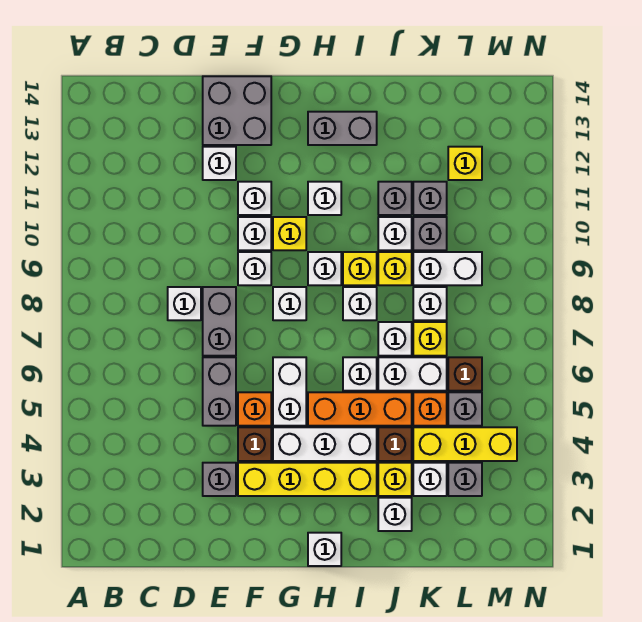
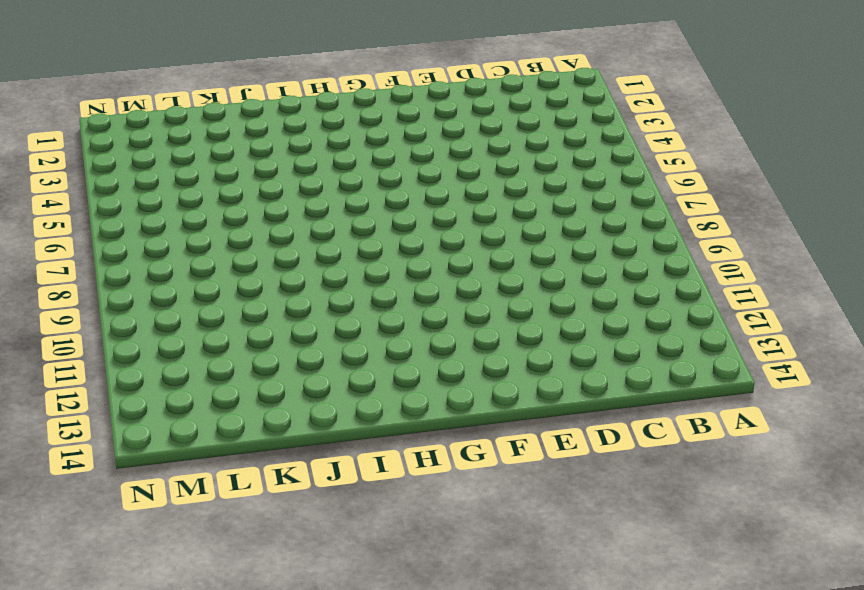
none -> white brick D8 level 1
none -> grey brick E3 level 1
none -> grey brick E5:E6 level 1
none -> grey brick E7:E8 level 1

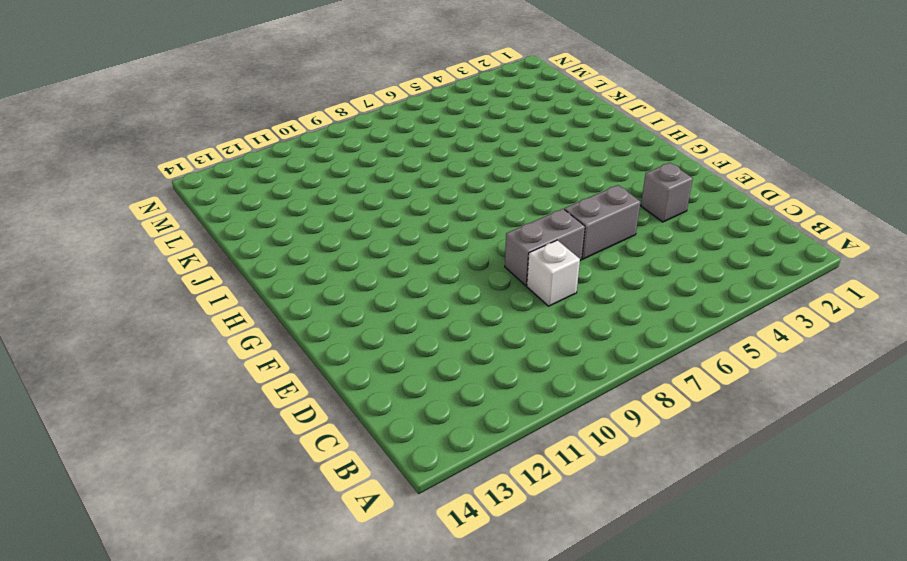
none -> white brick E12 level 1
none -> grey brick E13:F14 level 1
none -> yellow brick F3:I3 level 1
none -> brown brick F4 level 1

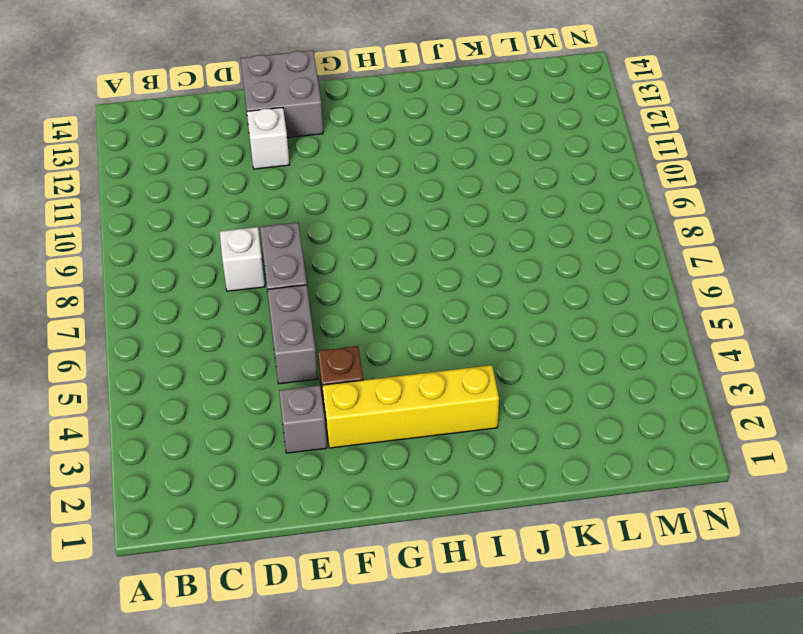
none -> orange brick F5 level 1
none -> white brick F9 level 1
none -> white brick F10 level 1
none -> white brick F11 level 1

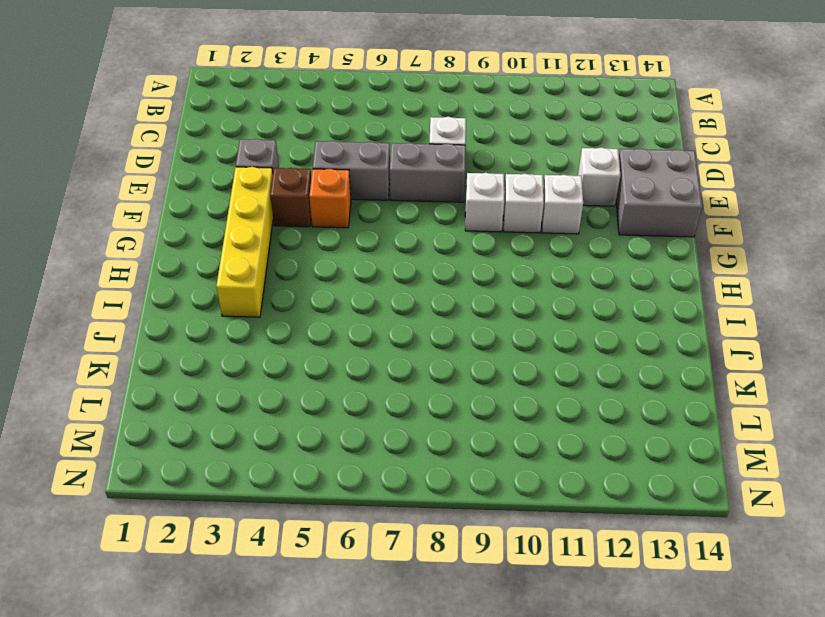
none -> white brick G4:I4 level 1
none -> white brick G5:G6 level 1
none -> white brick G8 level 1
none -> yellow brick G10 level 1

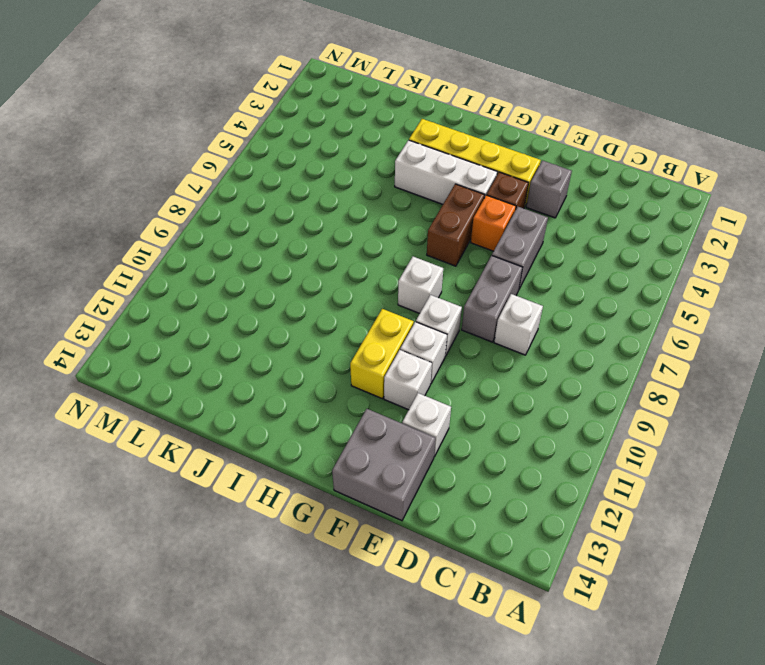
brown brick G5:G6 level 1 -> white brick G5:G6 level 1
yellow brick G10:G11 level 1 -> yellow brick G10 level 1
none -> white brick H1 level 1
none -> orange brick H5:J5 level 1
none -> white brick H9 level 1
none -> white brick H11 level 1

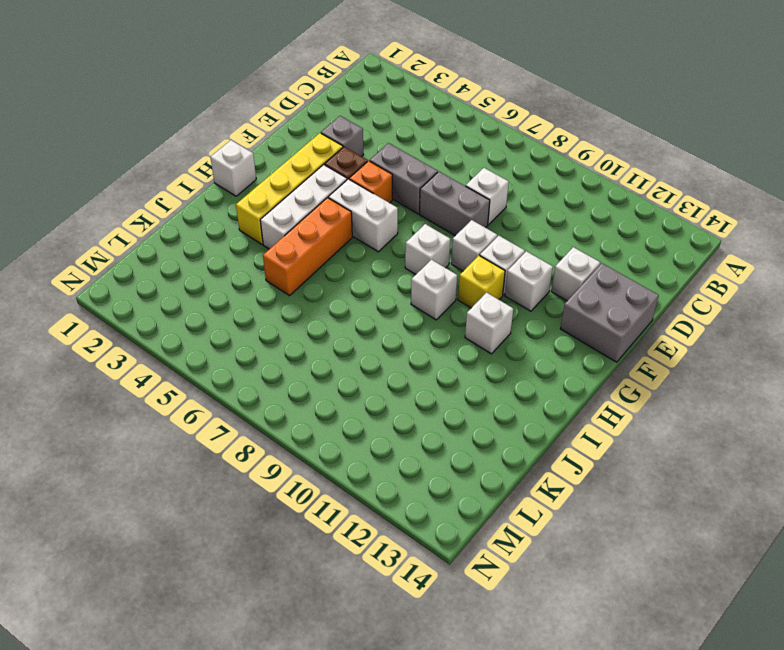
none -> grey brick H13:I13 level 1
none -> white brick I6 level 1
none -> white brick I8 level 1
none -> yellow brick I9 level 1

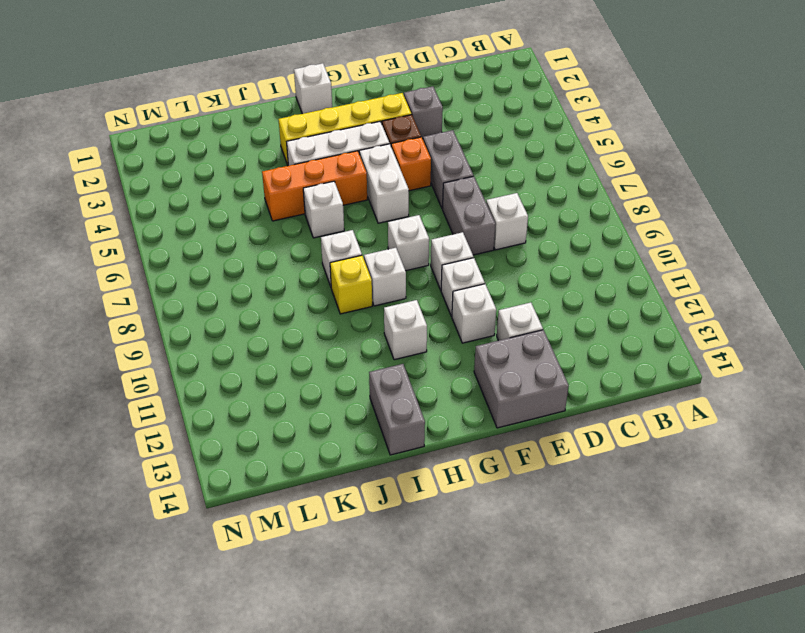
grey brick I13:I14 level 1 -> grey brick H13:I13 level 1
none -> yellow brick G10 level 1
none -> white brick J2 level 1
none -> yellow brick J3 level 1
none -> brown brick J4 level 1

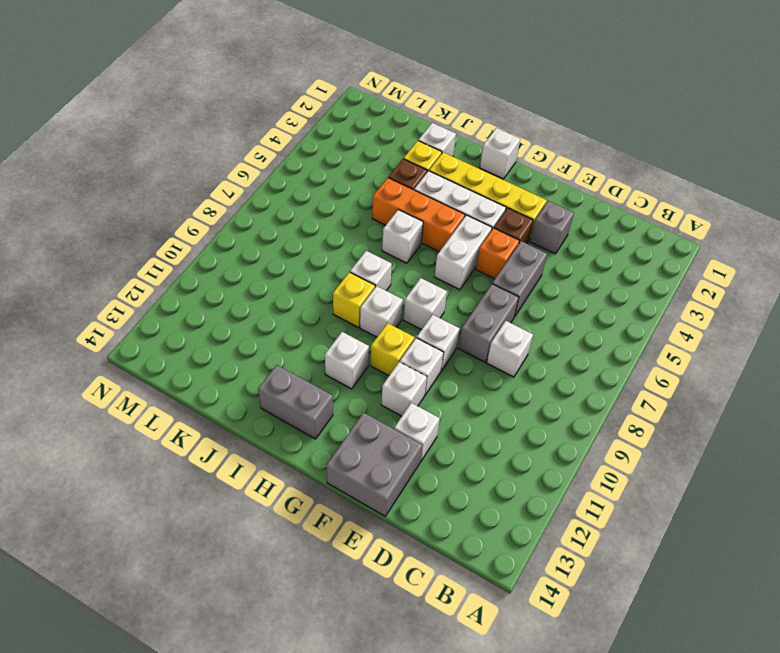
none -> white brick J6:K6 level 1
none -> white brick J7 level 1
none -> yellow brick J9 level 1
none -> white brick J10 level 1

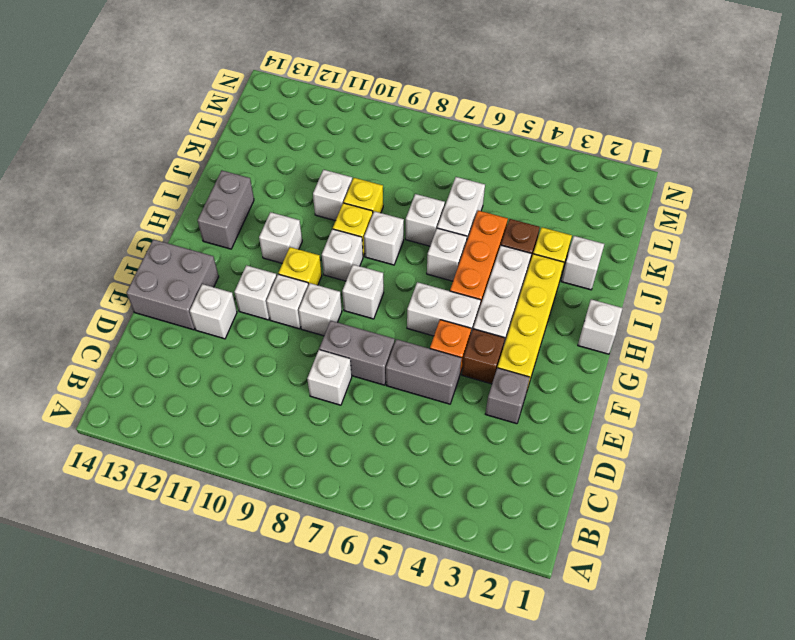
none -> grey brick J11 level 1
none -> white brick K3 level 1
none -> yellow brick K4:M4 level 1
none -> orange brick K5 level 1

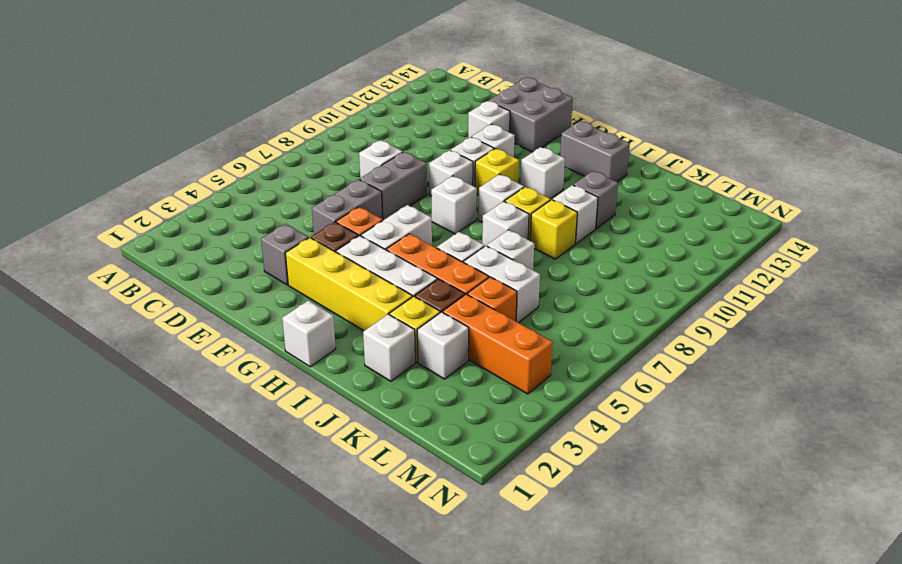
orange brick K4:M4 level 1 -> yellow brick K4:M4 level 1
none -> yellow brick K7 level 1
none -> white brick K8 level 1
none -> white brick K9:L9 level 1
none -> grey brick K10 level 1

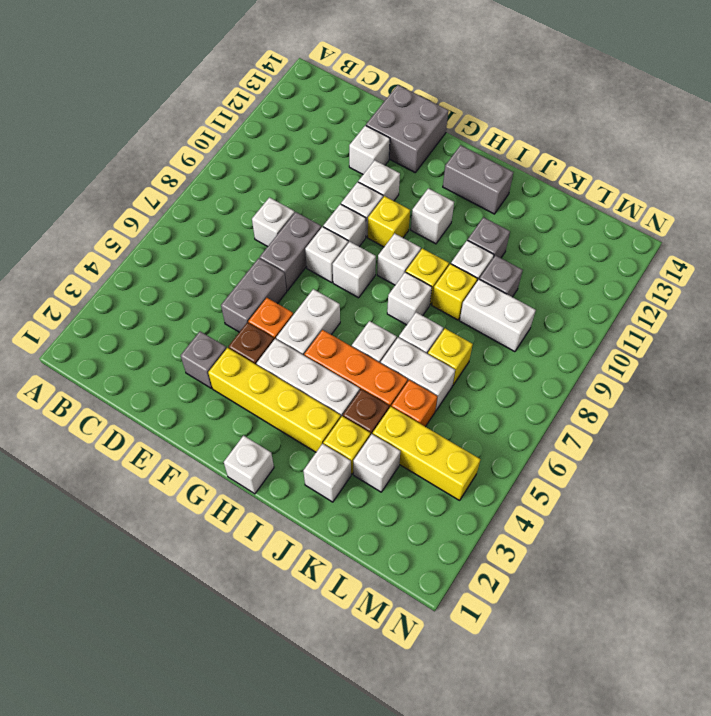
white brick F8 level 1 -> white brick K8 level 1
none -> grey brick K11 level 1
none -> grey brick L3 level 1
none -> grey brick L5 level 1
none -> brown brick L6 level 1

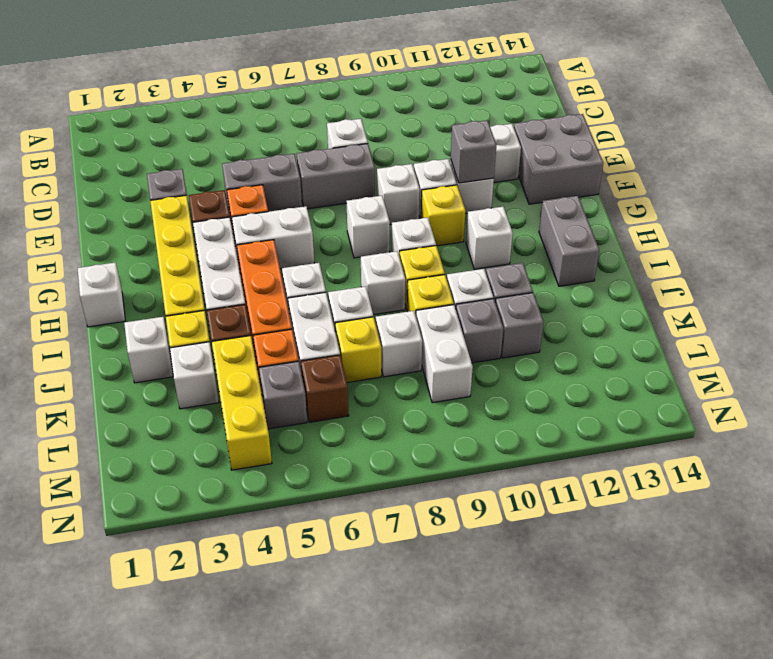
grey brick F11 level 2 -> grey brick L3 level 1
none -> yellow brick L12 level 1

